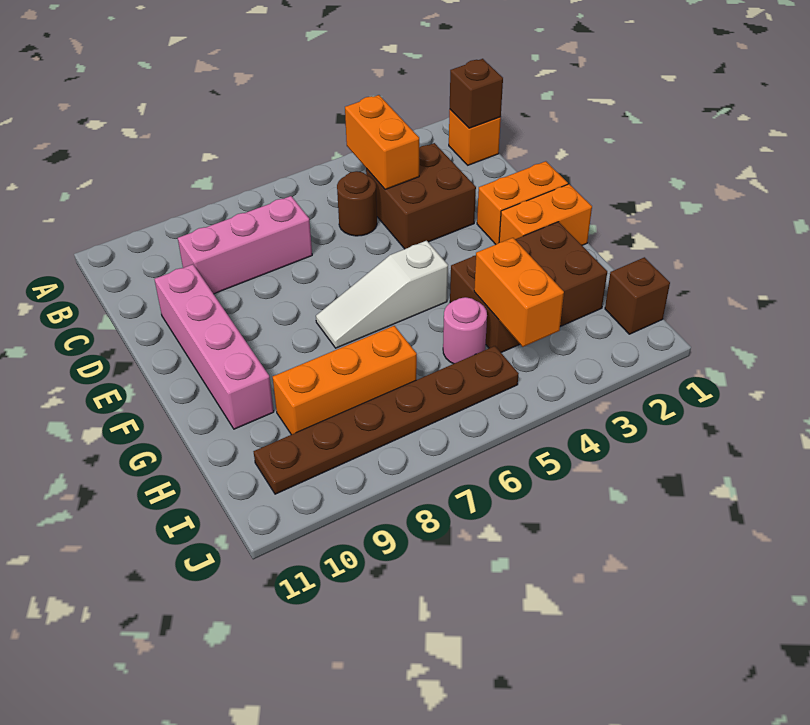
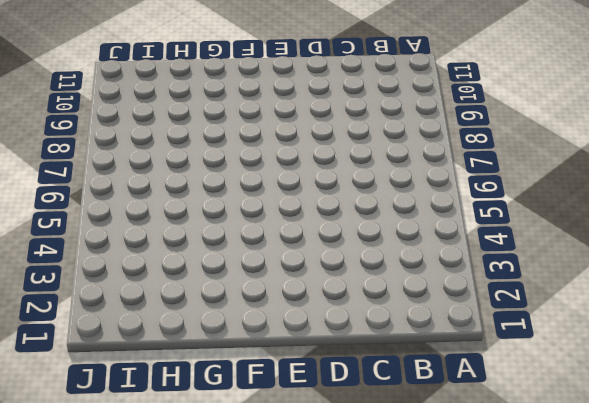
none -> orange brick B1 level 1
none -> brown brick C3:D4 level 1
none -> brown round brick C5 level 1

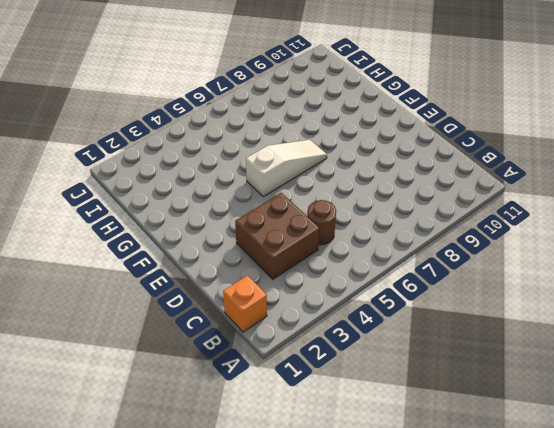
none -> pink brick C7:C9 level 1
none -> pink brick D10:G10 level 1
none -> orange brick E1:E2 level 1

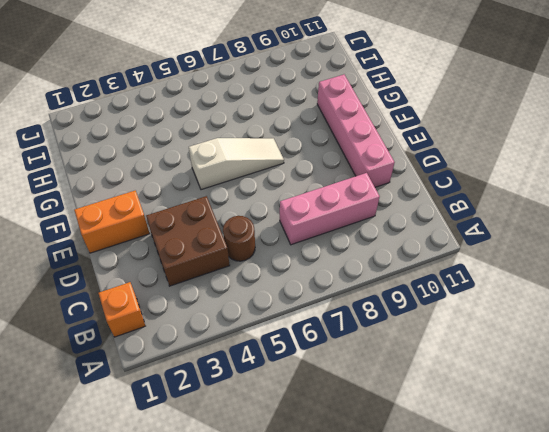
none -> orange brick F1:F2 level 1
none -> brown brick G2:H4 level 1
none -> pink round brick H5 level 1

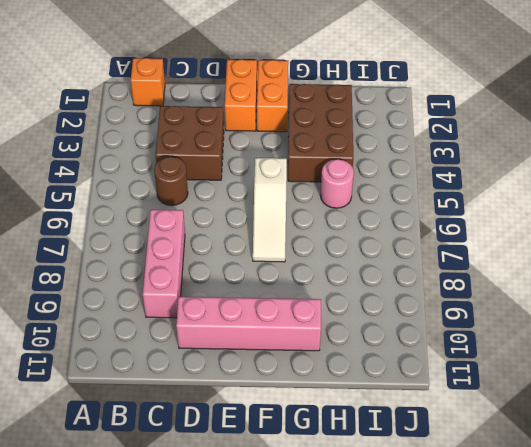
none -> orange brick H7:H9 level 1
none -> brown brick I1 level 1
none -> brown plate I5:I10 level 1

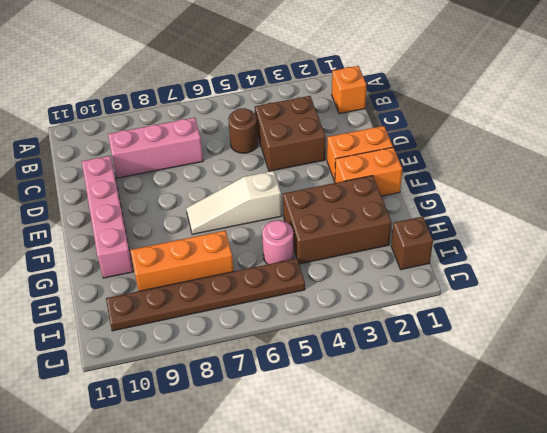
none -> brown brick B1 level 2
none -> orange brick B4:C4 level 2
none -> orange brick H4:I4 level 2

